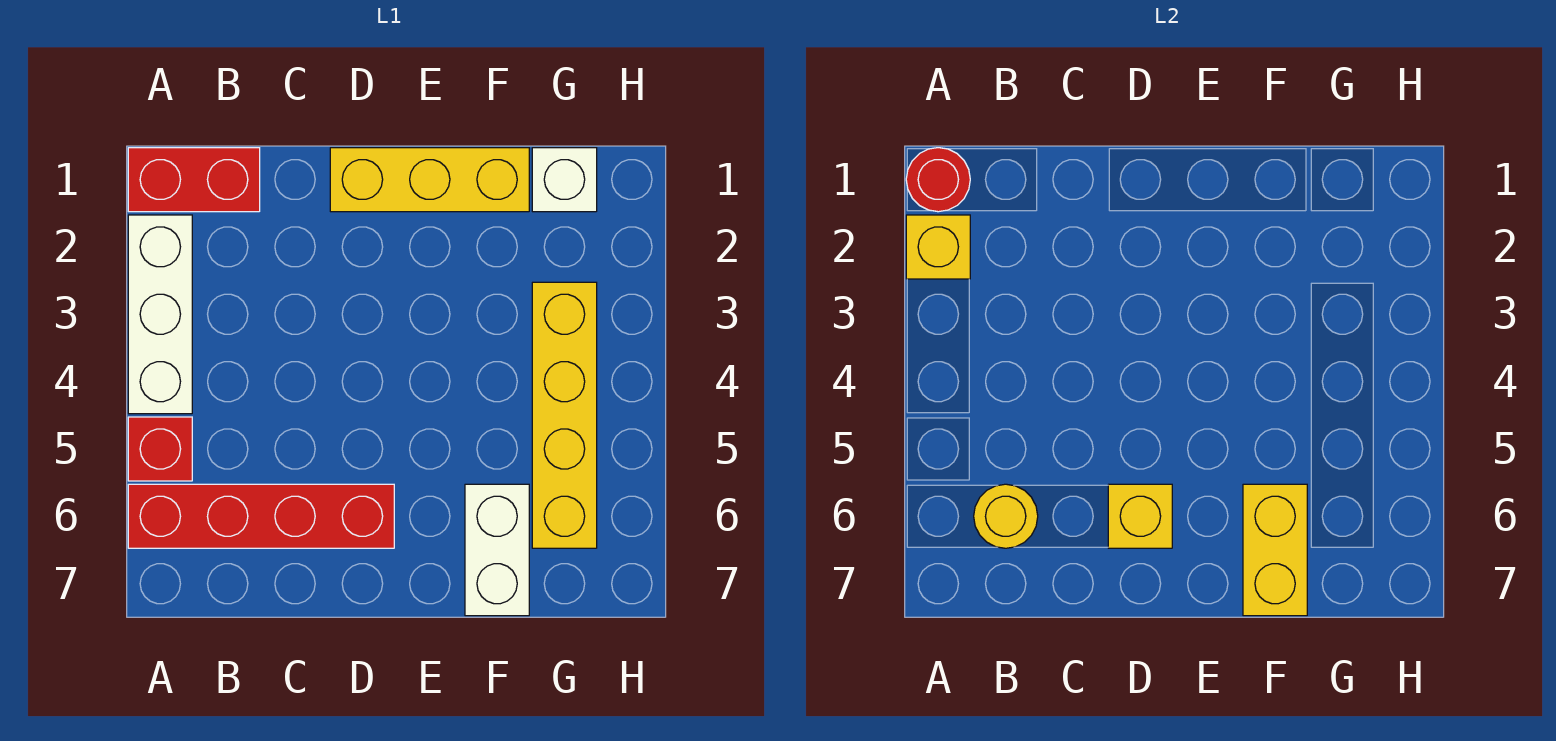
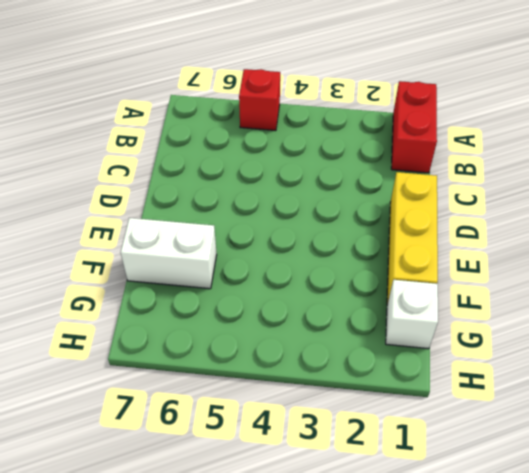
none -> white brick A2:A4 level 1
none -> red brick A6:D6 level 1
none -> yellow brick G3:G6 level 1

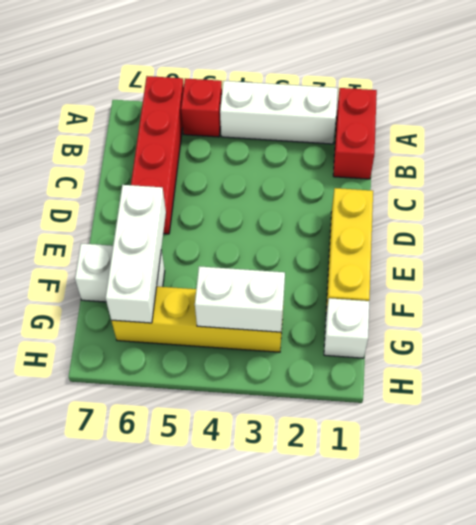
white brick E6:G6 level 2 -> yellow brick F6:F7 level 2
white brick G3:G4 level 2 -> none
none -> red round brick A1 level 2
none -> yellow brick A2 level 2
none -> yellow round brick B6 level 2

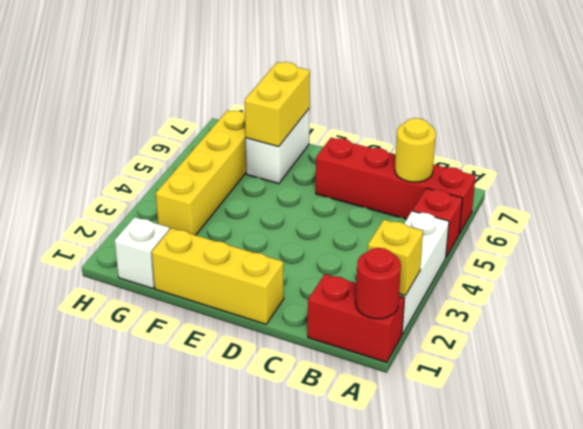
none -> yellow brick D6 level 2

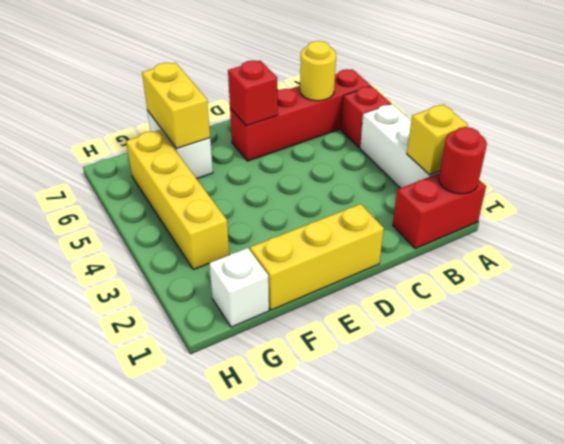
red brick D6 level 2 -> yellow brick D6 level 2

